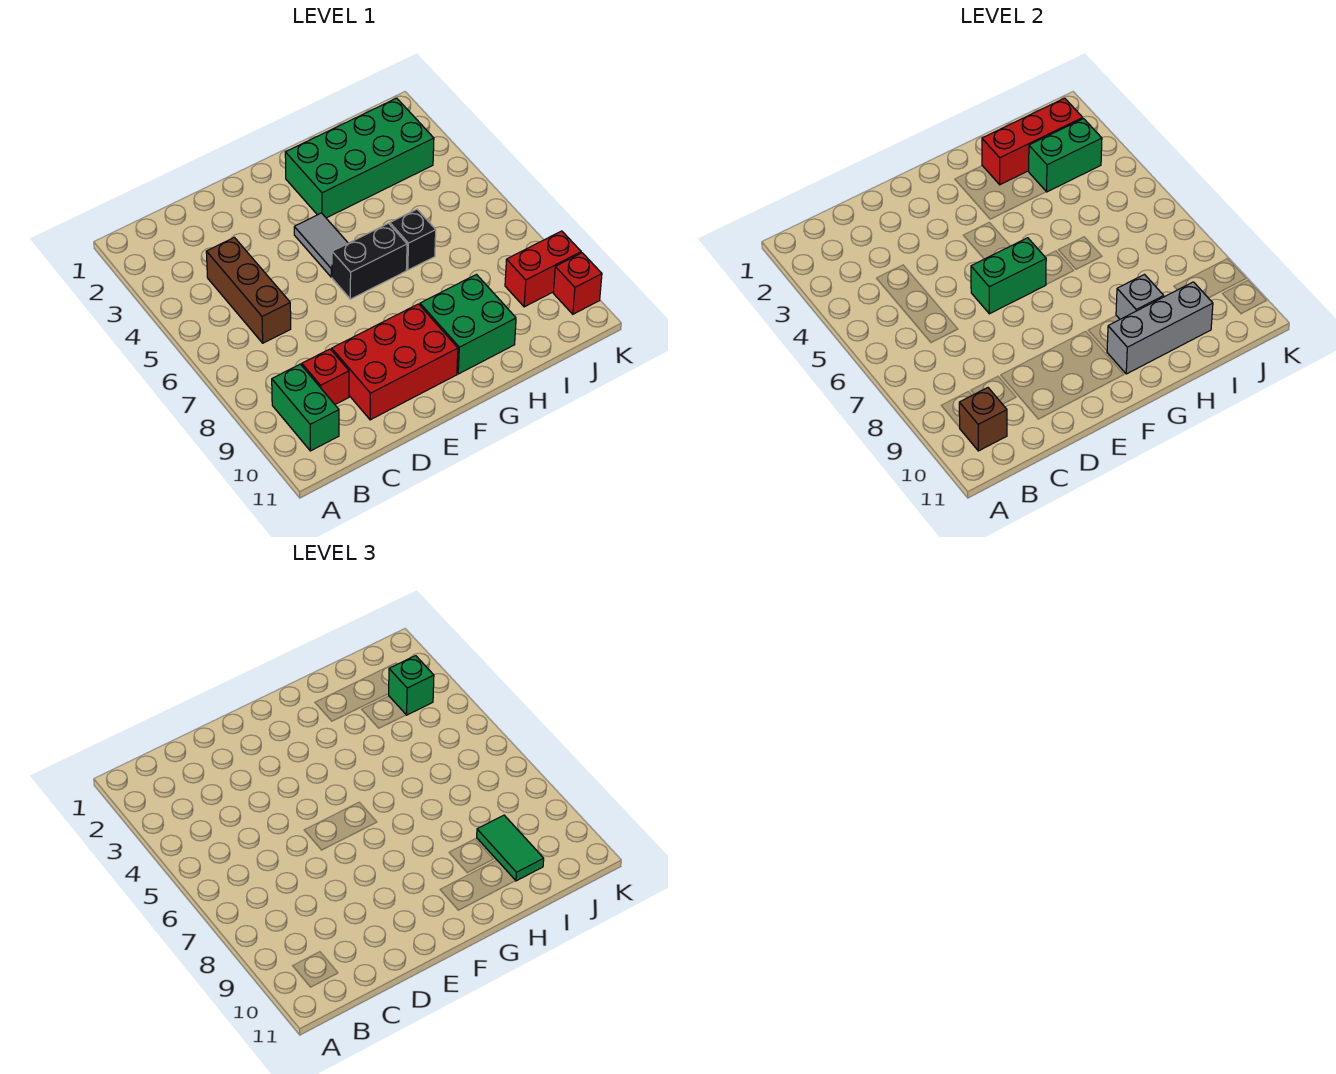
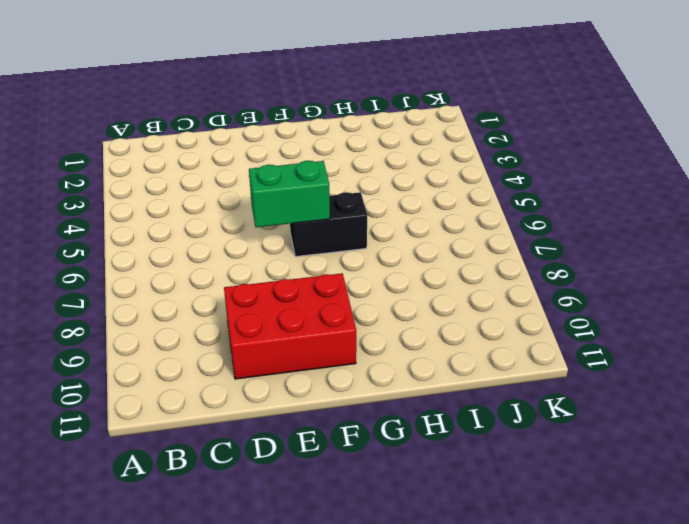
none -> green brick B9:B10 level 1
none -> brown brick C4:C6 level 1
none -> red brick C9 level 1

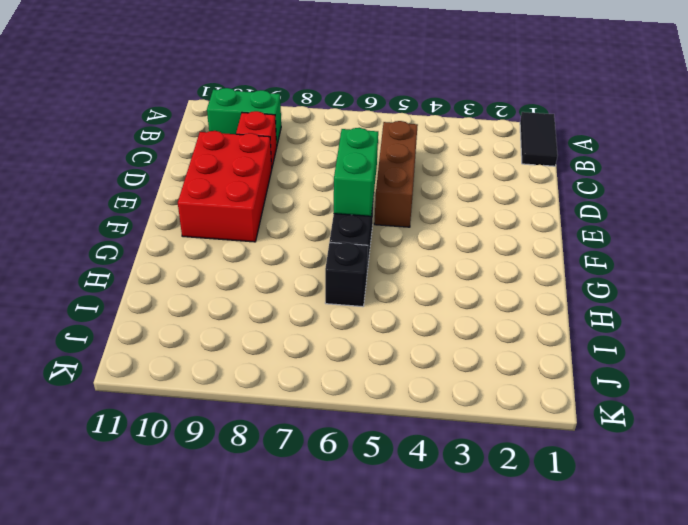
black tile A1:B1 level 1 -> none
brown brick C5:E5 level 1 -> brown brick C4:C6 level 1
none -> grey tile F4:F5 level 1
none -> green brick G2:J3 level 1
none -> green brick G9:H10 level 1

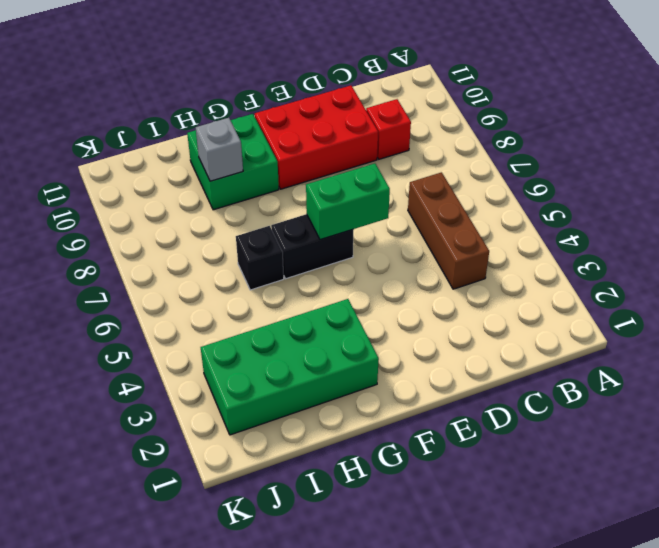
none -> green brick B9:B10 level 1
none -> grey tile F4:F5 level 1
none -> red brick J9:K9 level 1

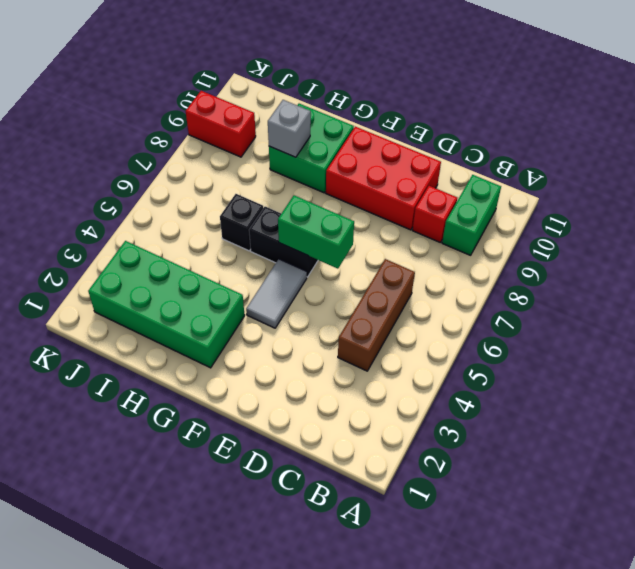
none -> red brick K10 level 1
none -> brown brick B10 level 2
none -> grey brick G10:I10 level 2

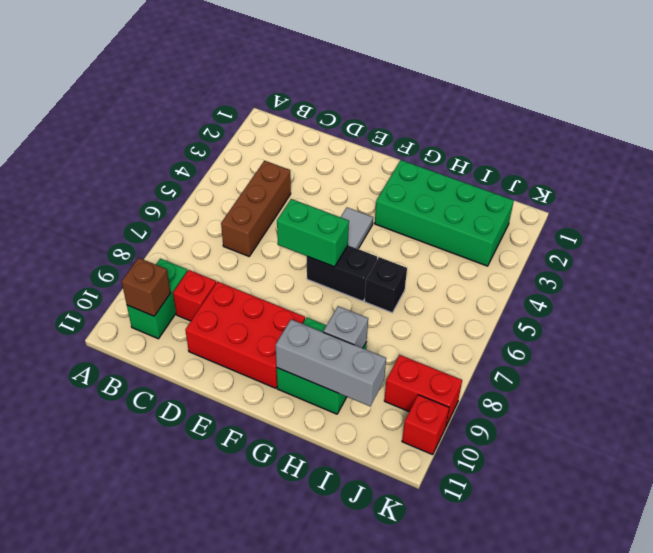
none -> red brick H2:J2 level 2
none -> green brick I3:J3 level 2
none -> green tile I9:I10 level 3

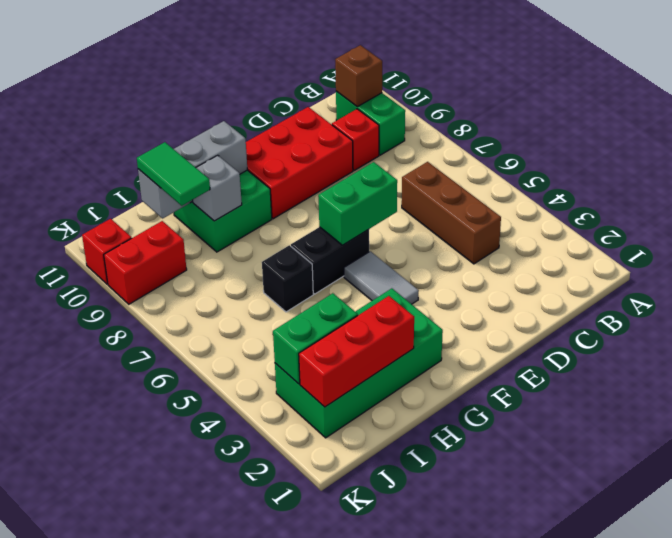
none -> green brick J3 level 3

